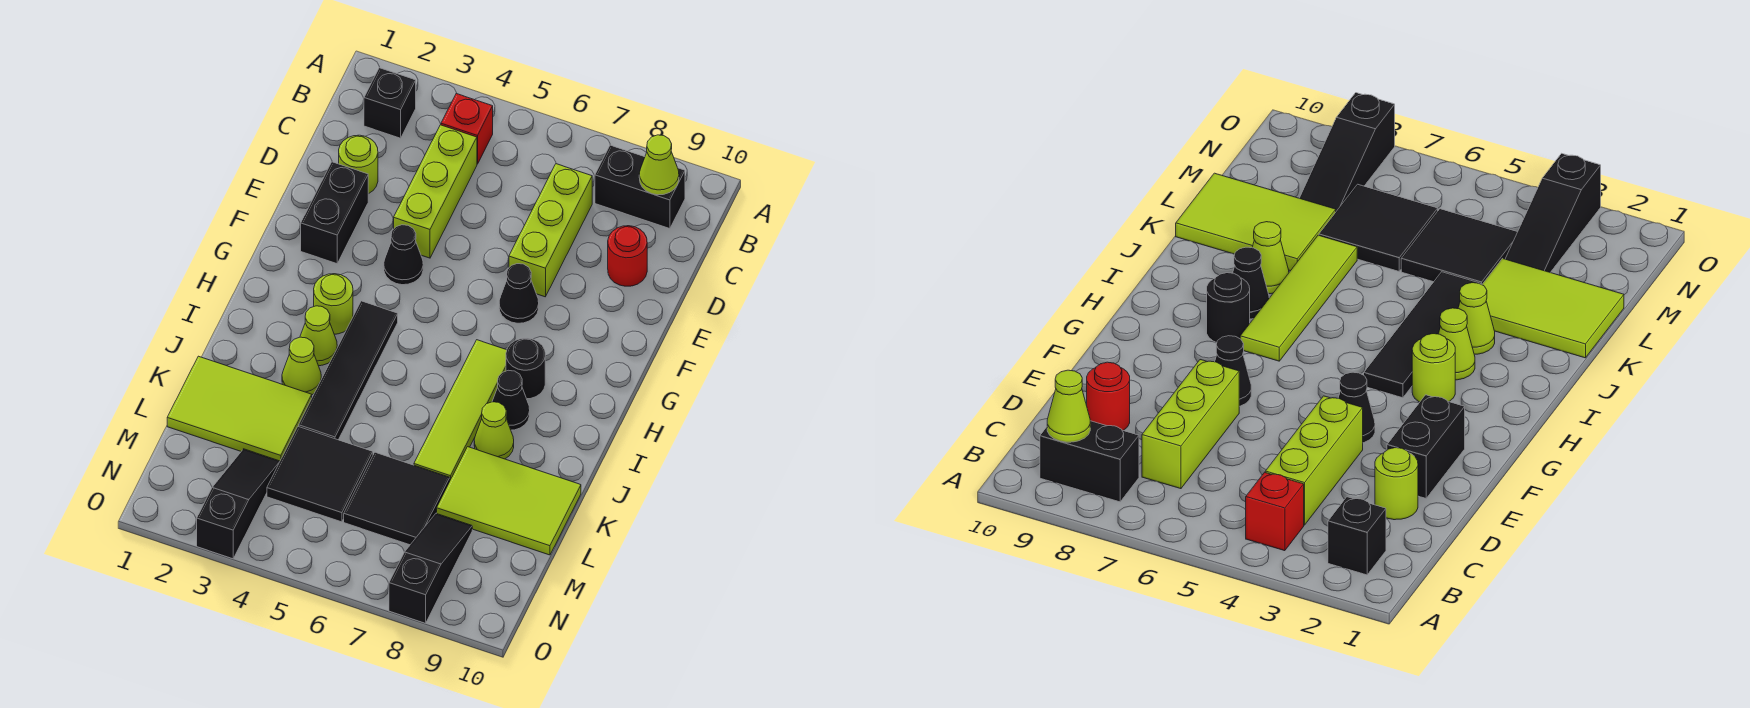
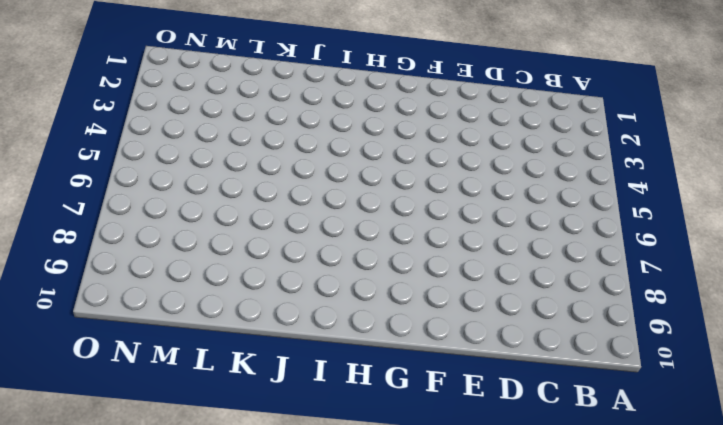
none -> black brick B2 level 1
none -> red brick B4 level 1
none -> black brick B8:B9 level 1

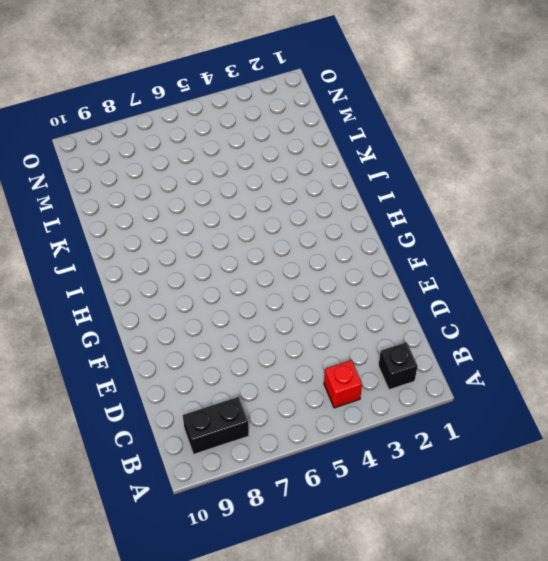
none -> lime brick C4:E4 level 1
none -> lime brick C7:E7 level 1
none -> lime round brick D2 level 1

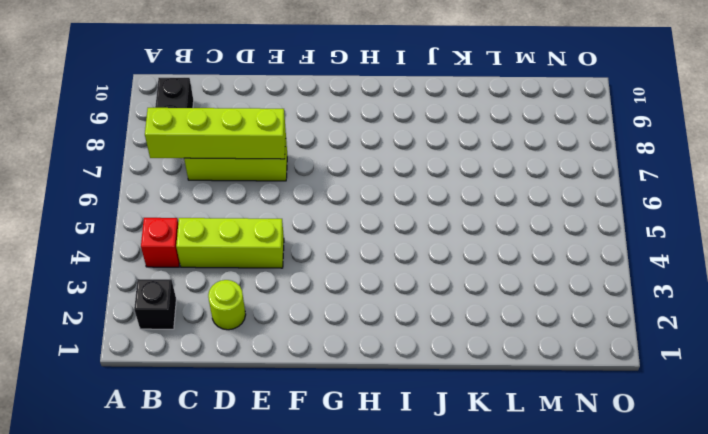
lime brick B7:E7 level 2 -> none
none -> red round brick D9 level 1
none -> black brick E2:F2 level 1
none -> black cone F4 level 1

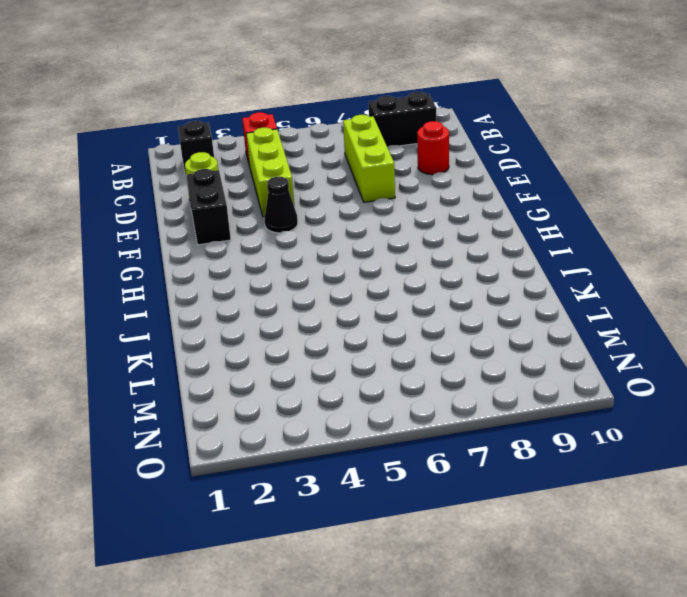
none -> black cone F7 level 1
none -> lime round brick H3 level 1
none -> black tile H4:K4 level 1

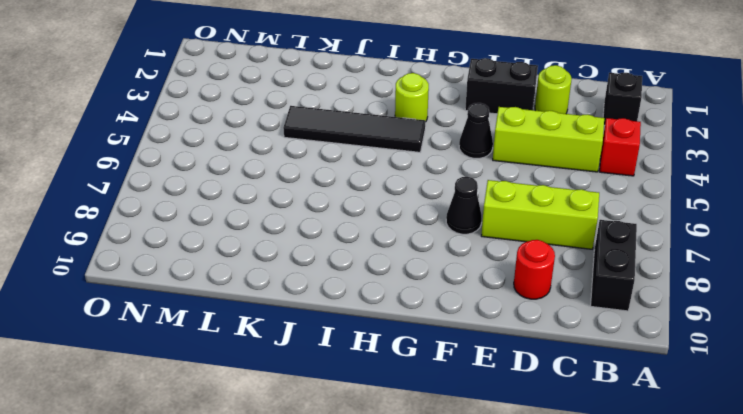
none -> lime tile H7:K7 level 1
none -> black round brick H8 level 1
none -> lime cone I3 level 1

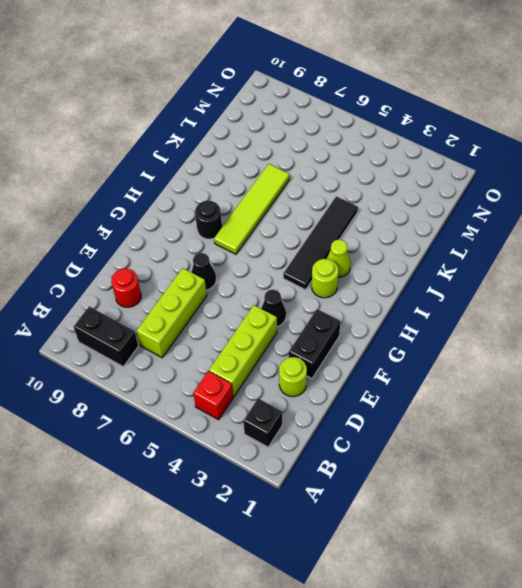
none -> black cone I8 level 1
none -> lime cone J3 level 1
none -> lime cone J8 level 1

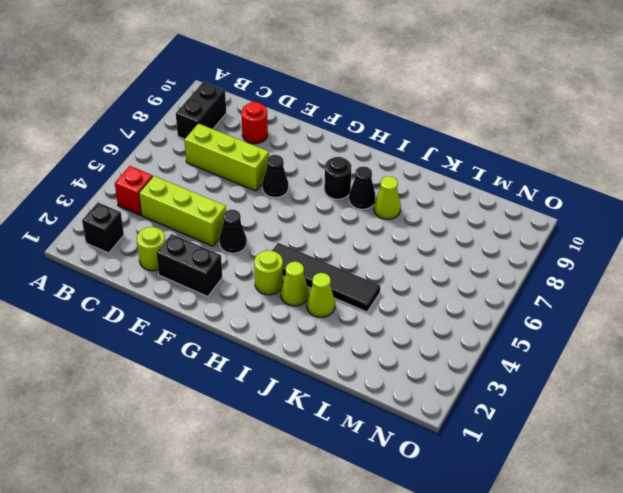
none -> lime tile H7:K7 level 1
none -> lime tile K1:L3 level 1
none -> lime tile K8:L10 level 1

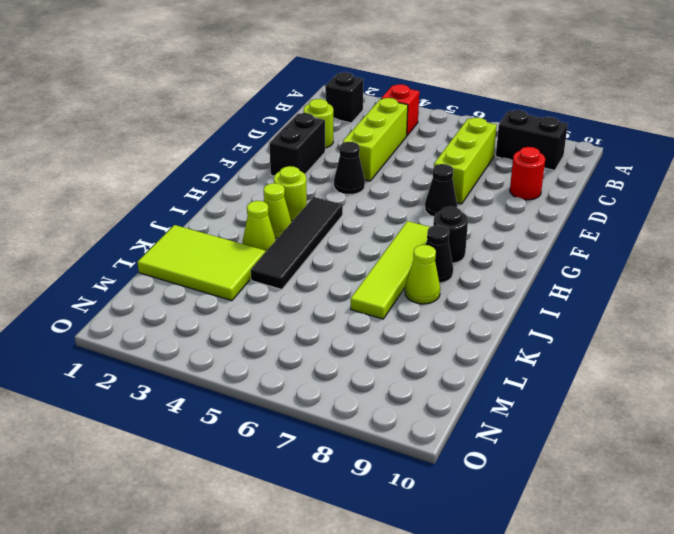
none -> lime tile K8:L10 level 1
none -> black tile L4:M5 level 1
none -> black tile L6:M7 level 1

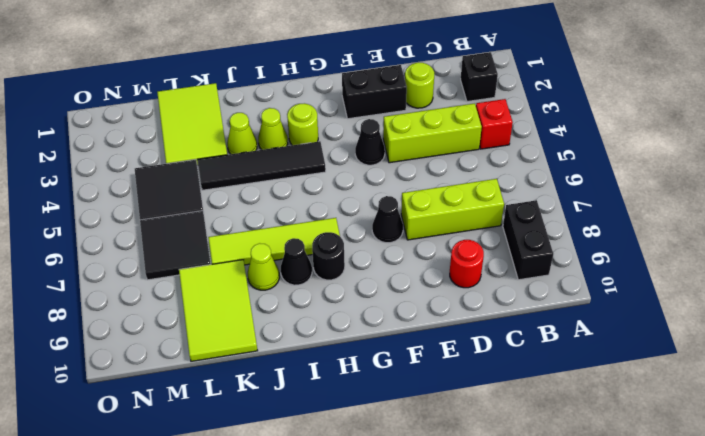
none -> black slope M3:O3 level 1 top O
none -> black slope M8:O8 level 1 top O
none -> lime cone B9 level 2

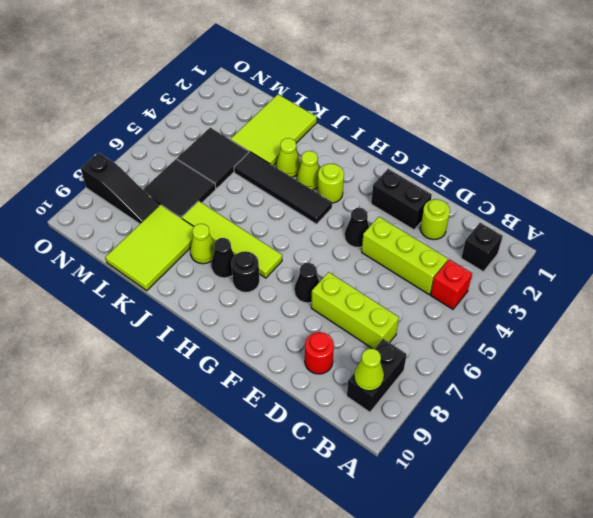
none -> black slope M3:O3 level 1 top O

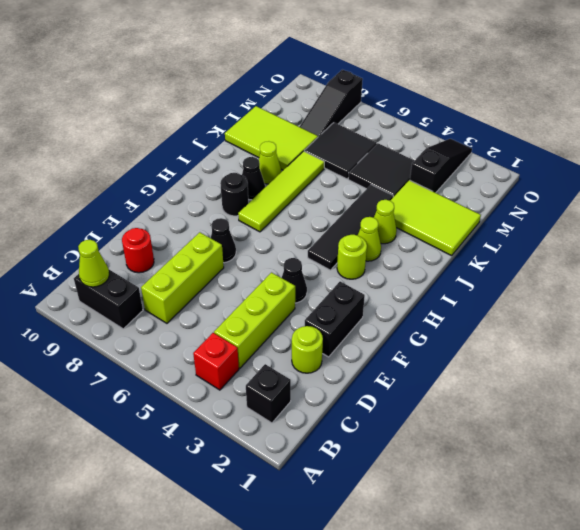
black slope M3:O3 level 1 top M -> black slope M3:O3 level 1 top O

